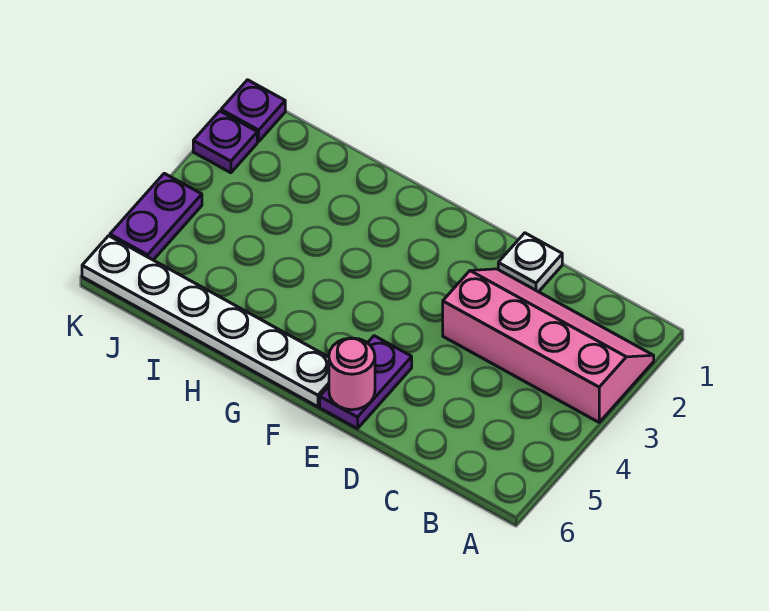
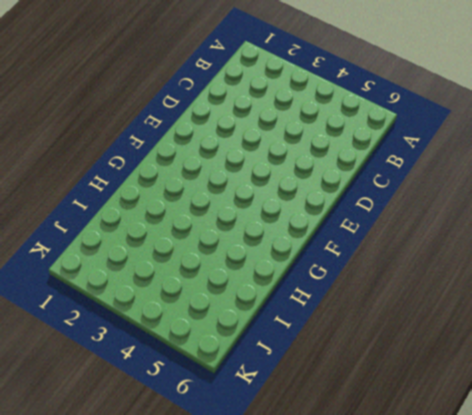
none -> pink slope A2:D3 level 1 top 3
none -> white plate D1 level 1

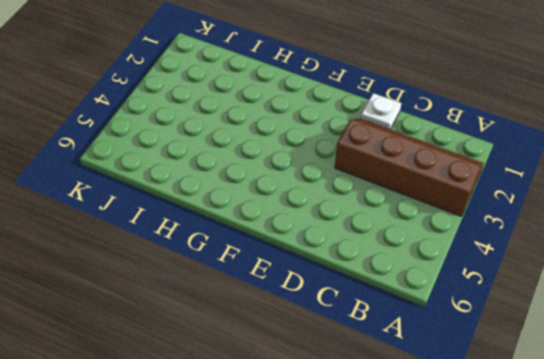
brown slope A2:D3 level 1 top 3 -> pink slope A2:D3 level 1 top 3
none -> purple plate E5:E6 level 1
none -> white plate F6:K6 level 1

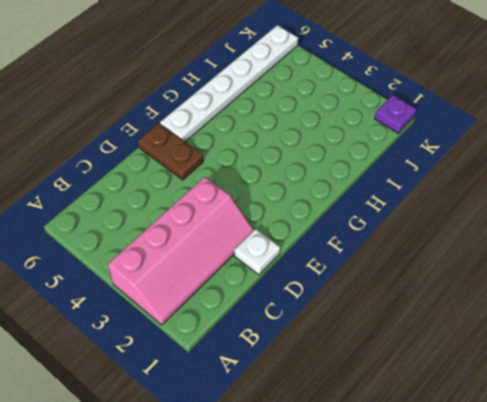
brown plate E5:E6 level 1 -> purple plate E5:E6 level 1
none -> purple plate K2 level 1
none -> purple plate K4:K5 level 1

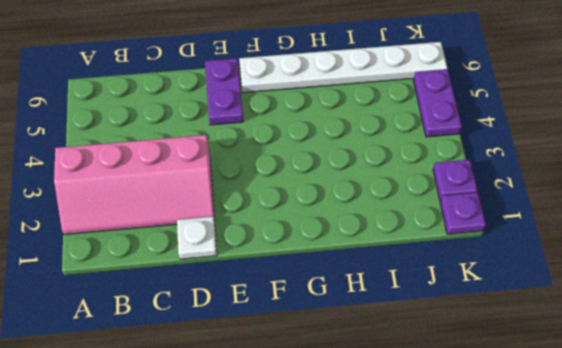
none -> pink round brick E6 level 2

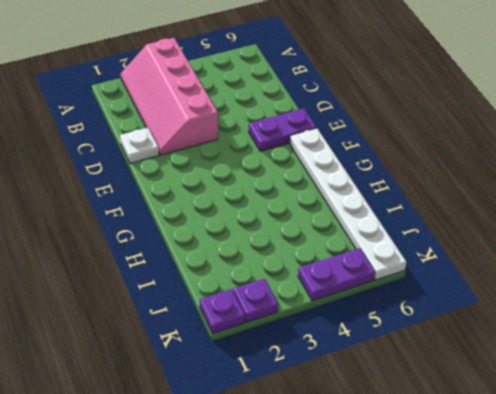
none -> pink round brick E6 level 2

